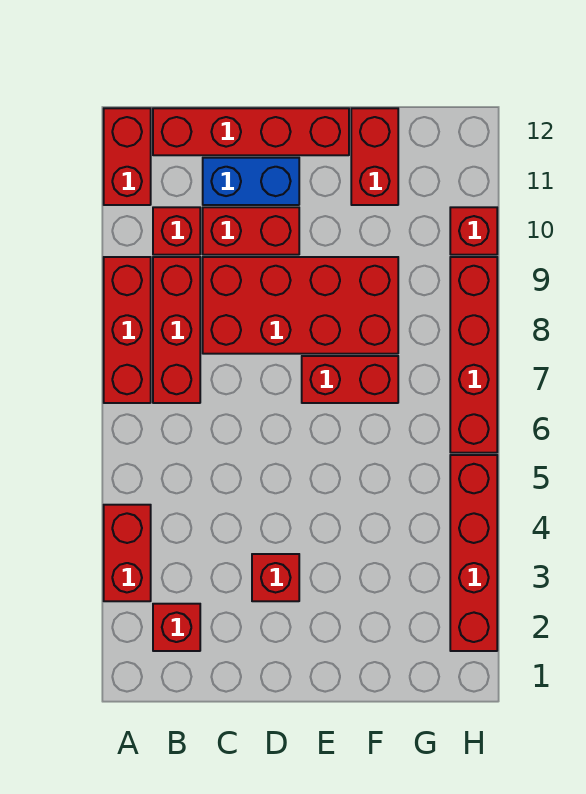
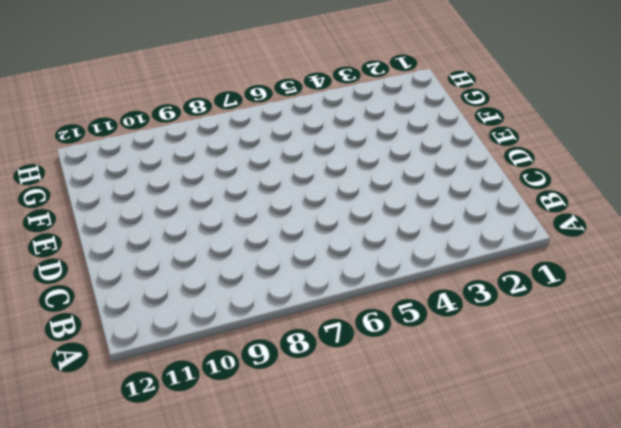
none -> red brick A3:A4 level 1
none -> red brick A7:A9 level 1
none -> red brick A11:A12 level 1

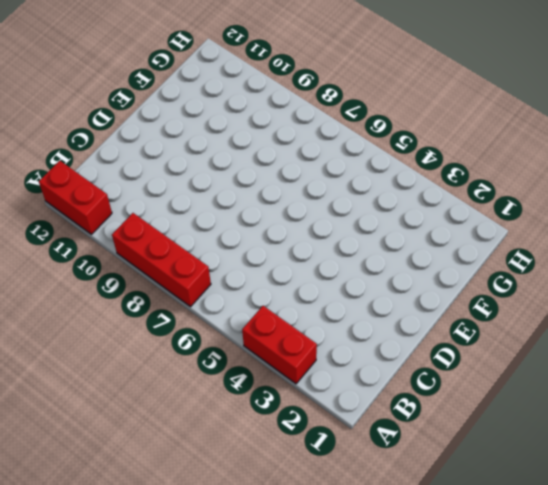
none -> red brick B2 level 1
none -> red brick B7:B9 level 1
none -> red brick B10 level 1

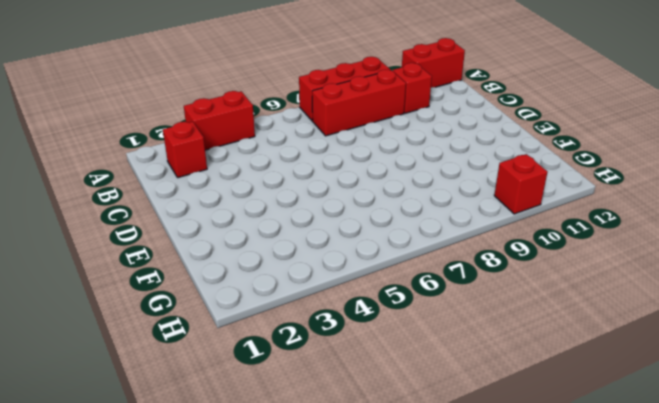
none -> red brick B12:E12 level 1
none -> red brick C8:F9 level 1
none -> red brick C10:D10 level 1

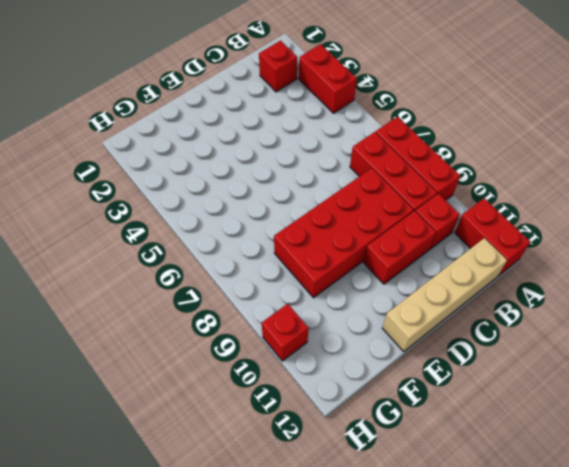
tan brick B12:E12 level 1 -> red brick B12:E12 level 1
none -> blue brick C11:D11 level 1
none -> red brick D3 level 1
none -> red brick E7:F7 level 1

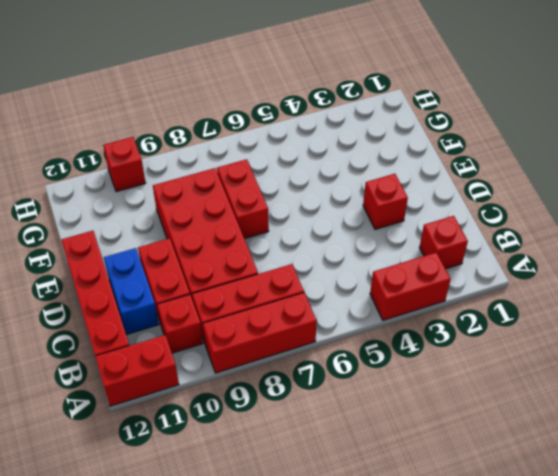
none -> red brick F11:F12 level 1
none -> red brick H2:H5 level 1
none -> red brick H6:H9 level 1

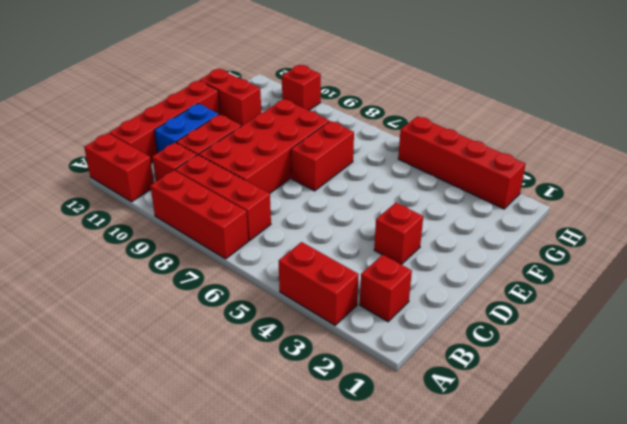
none -> red brick H6:H9 level 1

